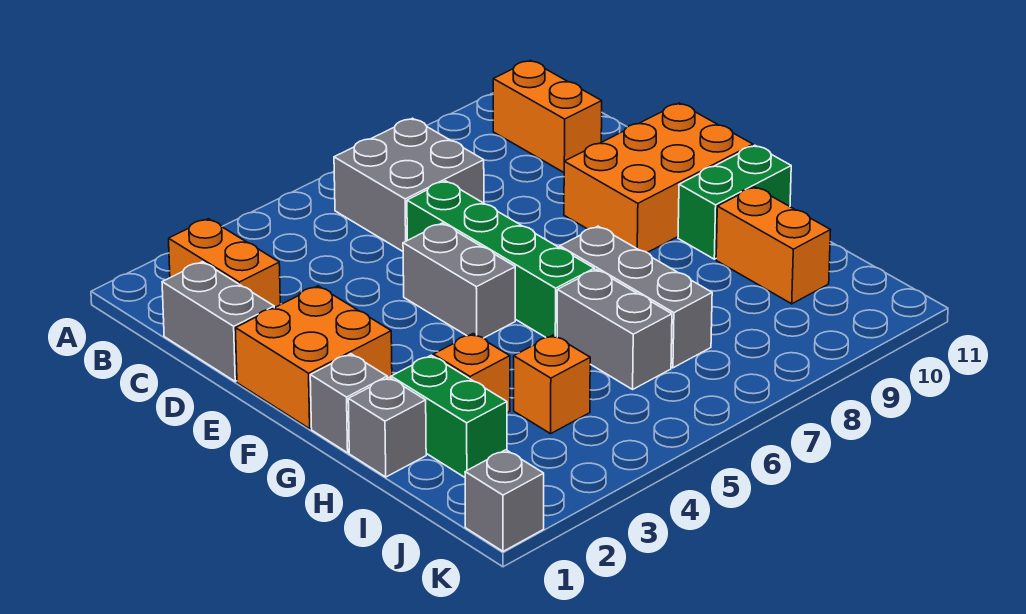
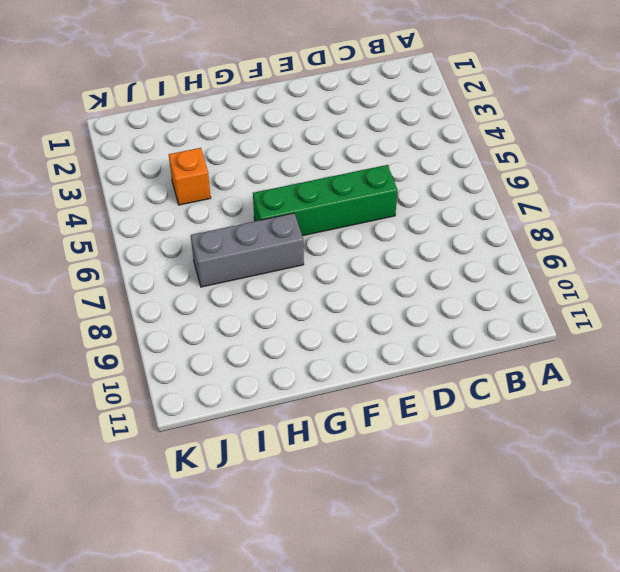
none -> orange brick B2:C2 level 1
none -> grey brick B6:C7 level 1
none -> orange brick B10:C10 level 1

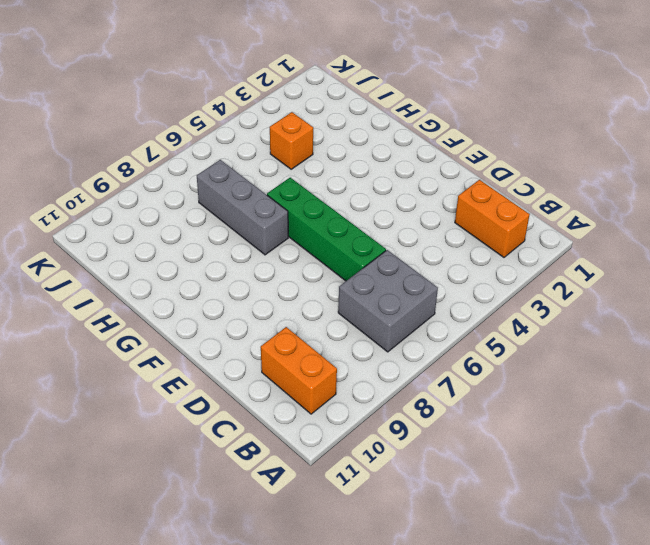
none -> grey brick C1:D1 level 1
none -> orange brick E1:F2 level 1
none -> grey brick E5:F5 level 1

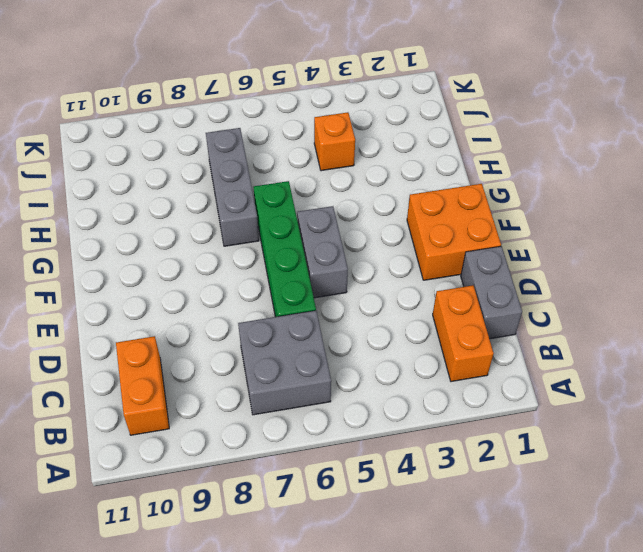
none -> orange brick E9:F11 level 1
none -> grey brick G1 level 1
none -> green brick G10:G11 level 1

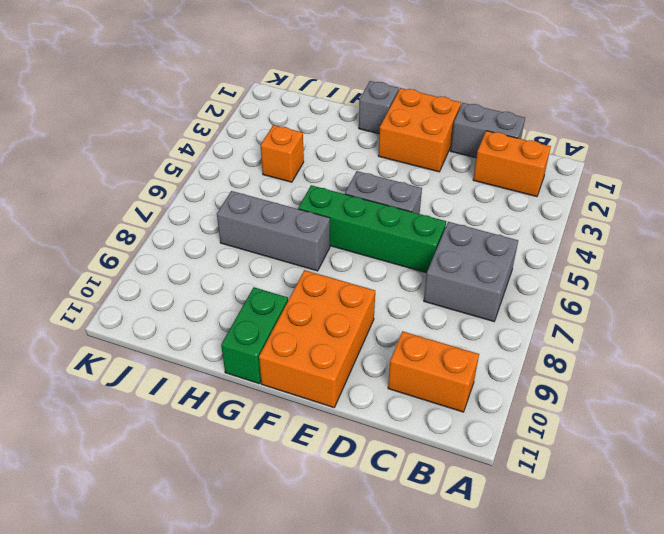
none -> grey brick H1 level 1
none -> green brick H2:I2 level 1
none -> orange brick H3 level 1

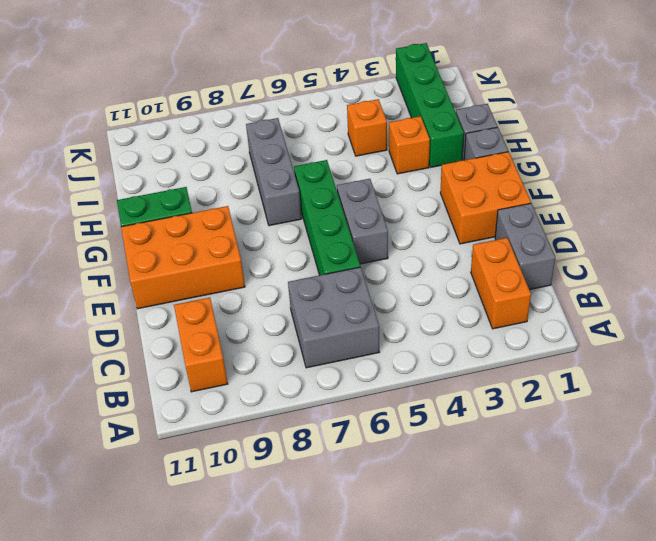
green brick H2:K2 level 1 -> green brick H2:I2 level 1
none -> grey brick H6:I6 level 1
none -> orange brick H10:I10 level 1
none -> grey brick K1 level 1

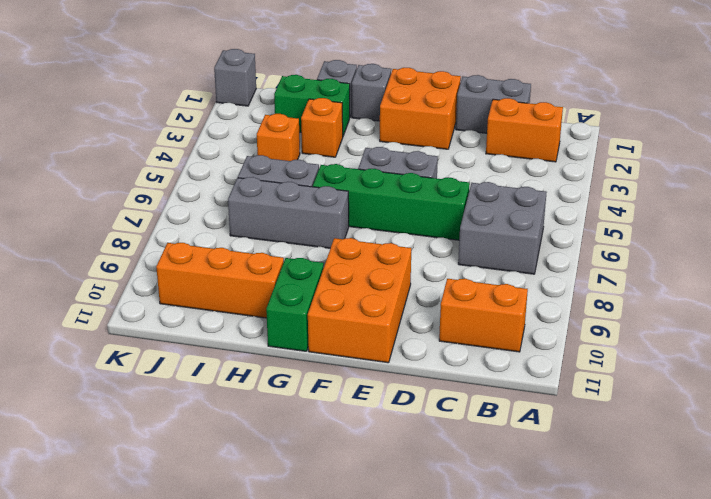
orange brick H10:J10 level 1 -> orange brick H10:I10 level 1

